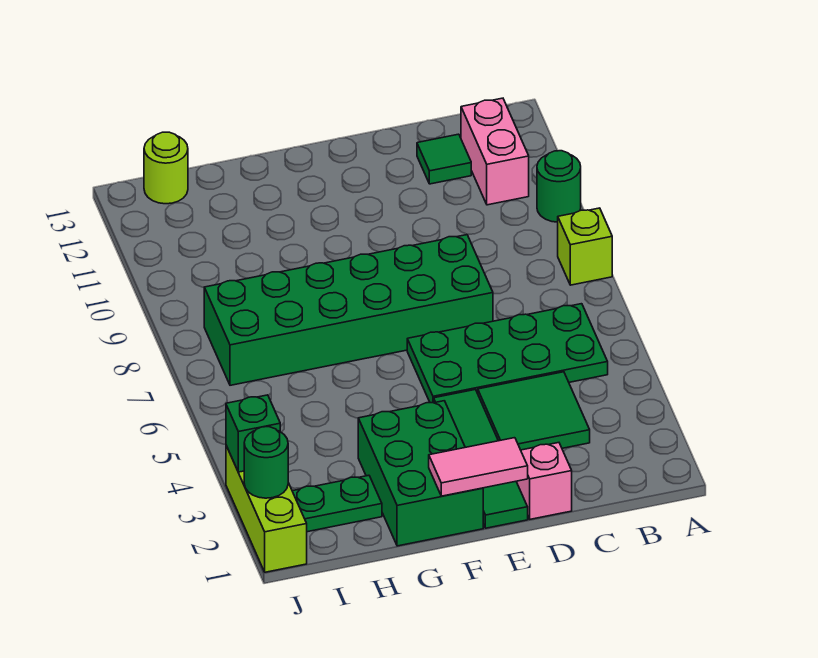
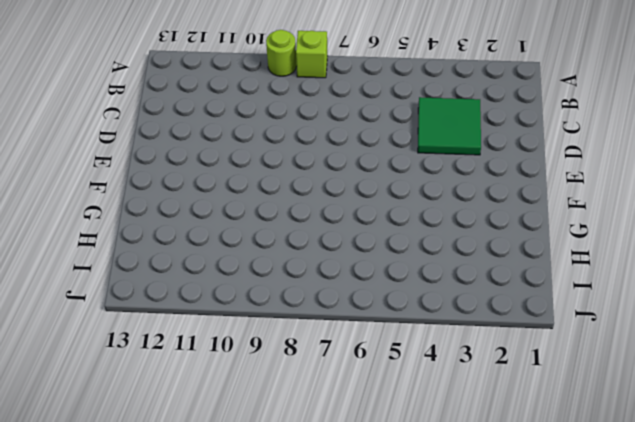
lime round brick A9 level 1 -> lime round brick I13 level 1
none -> green round brick A10 level 1
none -> green plate B5:E6 level 1
none -> pink brick B11:B12 level 1

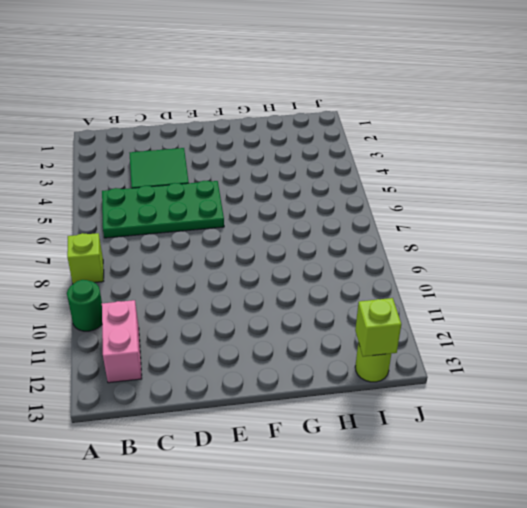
lime brick I13 level 2 -> none
none -> green tile C12 level 1
none -> pink brick D1 level 1
none -> green brick D7:I8 level 1

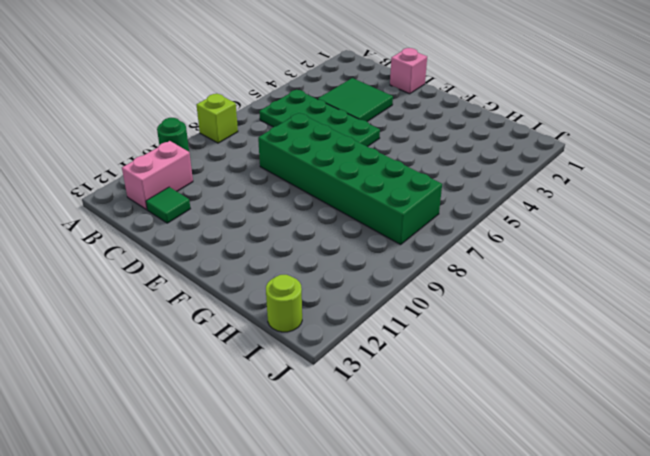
none -> green tile E1:E4 level 1
none -> green brick F1:G3 level 1
none -> green plate H2:I2 level 1

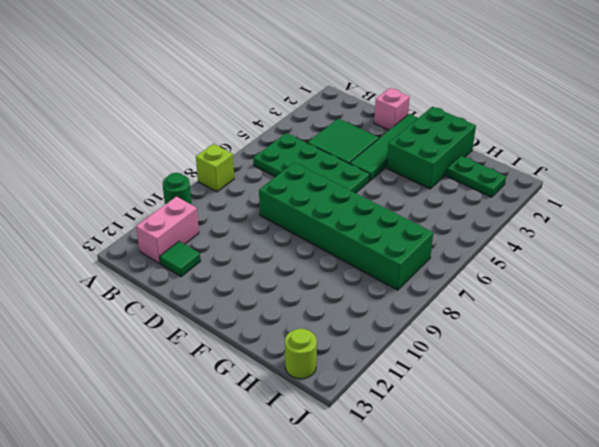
none -> lime brick J1:J3 level 1
none -> pink tile E1:F1 level 2
none -> green round brick J2 level 2

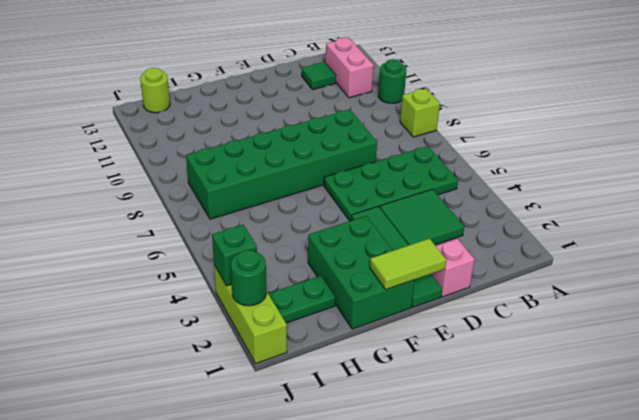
lime tile E1:F1 level 2 -> pink tile E1:F1 level 2

